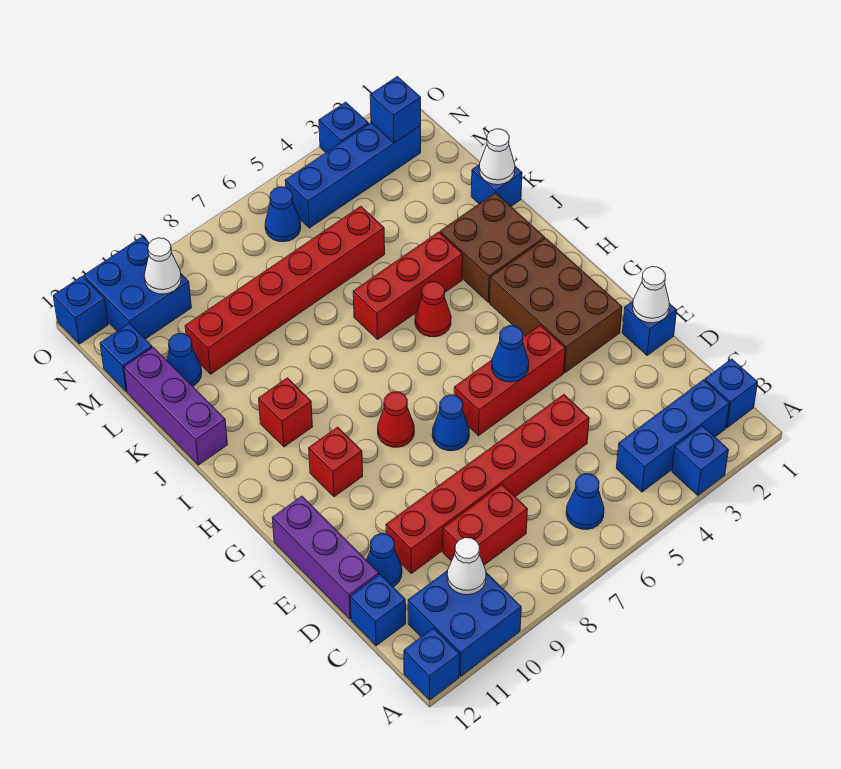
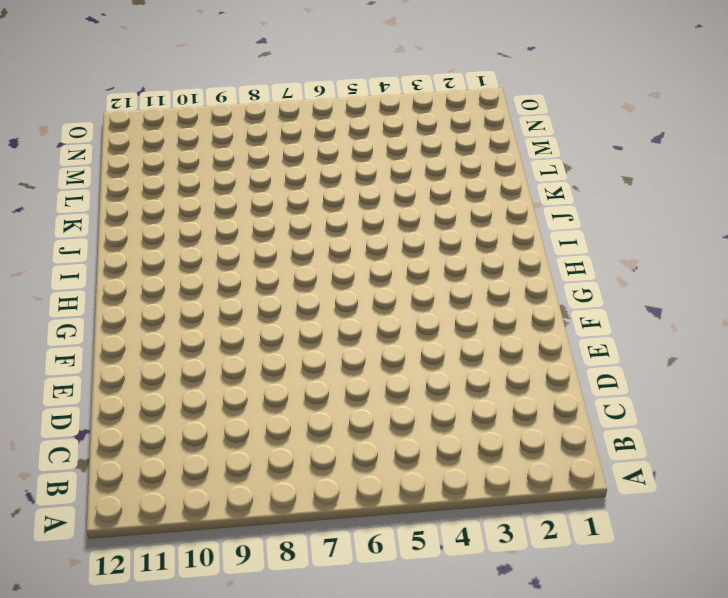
none -> blue brick A3 level 1
none -> blue brick A10:B11 level 1
none -> blue brick A12 level 1
none -> blue brick B1 level 1

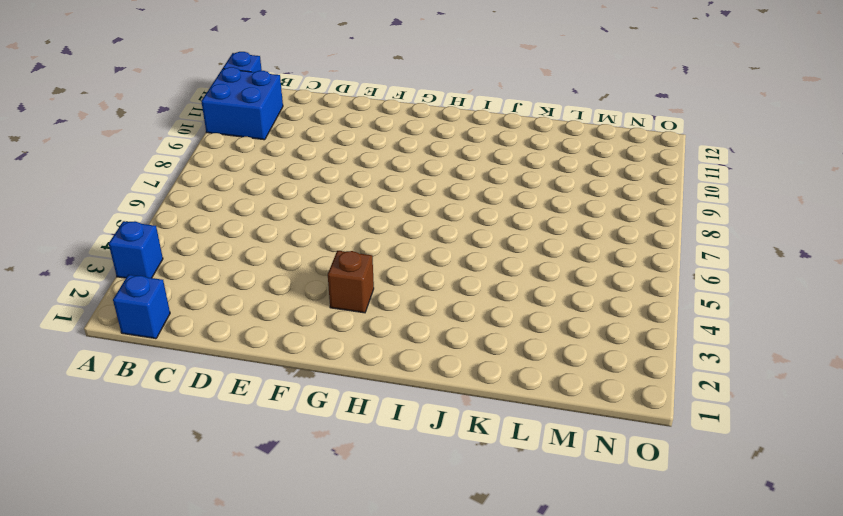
brown brick G3 level 1 -> brown brick F2:H3 level 1
none -> blue brick B2:B4 level 1
none -> blue cone B6 level 1
none -> red brick C8:C9 level 1
none -> blue brick C12 level 1

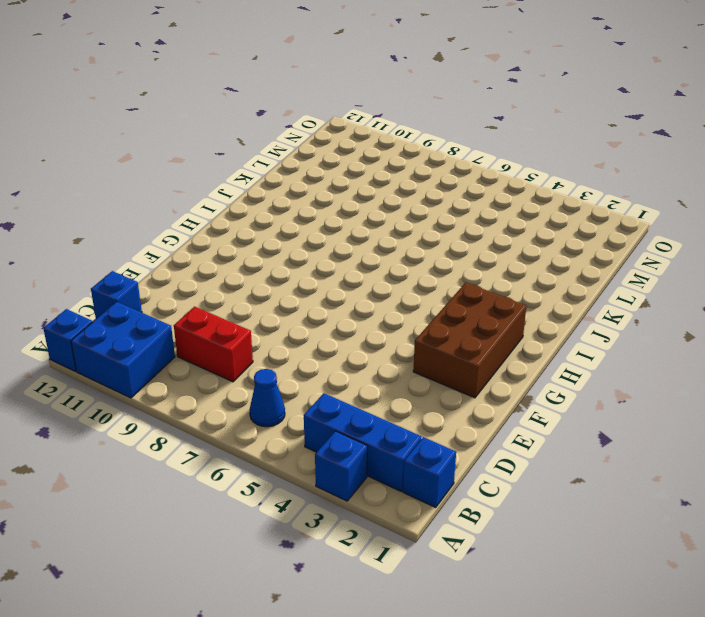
none -> red brick D5:D10 level 1
none -> blue cone D11 level 1
none -> purple brick D12:F12 level 1
none -> blue brick E1 level 1

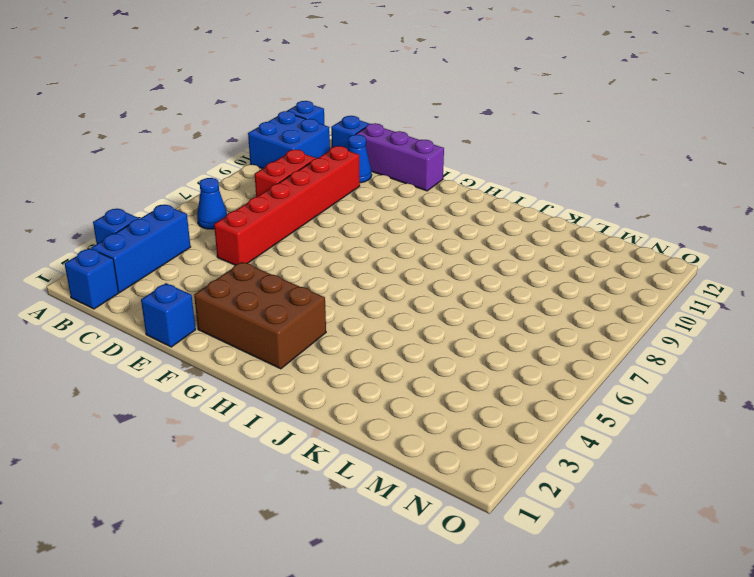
none -> red brick F4:F6 level 1
none -> blue cone F7 level 1
none -> red cone G8 level 1
none -> red brick G10 level 1

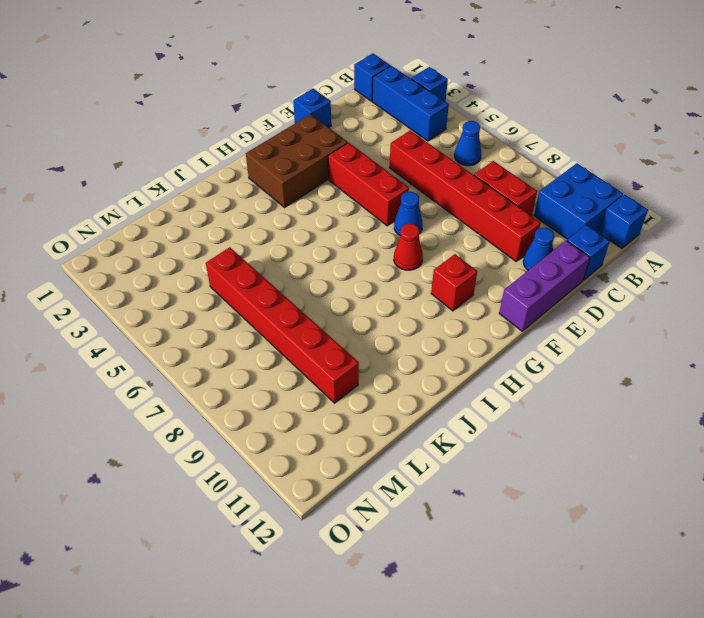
none -> brown brick I2:J3 level 1
none -> red cone I5 level 1
none -> red brick I10 level 1
none -> red brick J4:J6 level 1

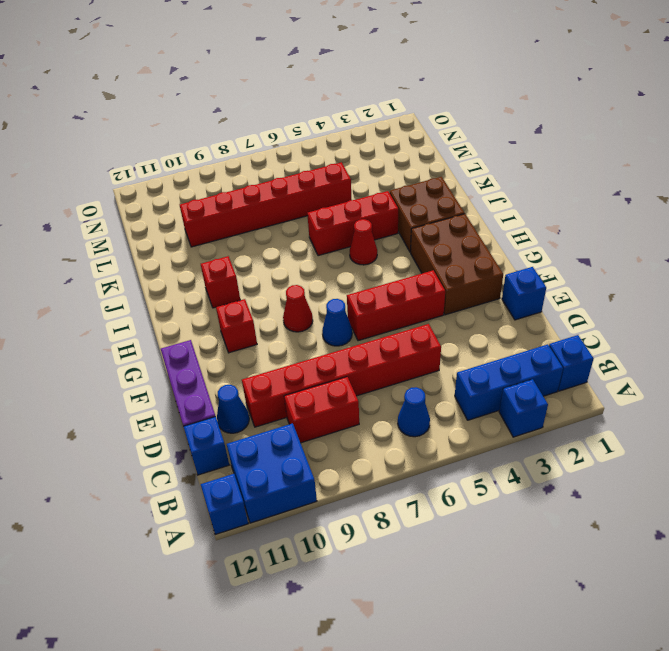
none -> purple brick J12:L12 level 1
none -> blue brick K1 level 1
none -> blue cone L11 level 1
none -> blue brick M12 level 1

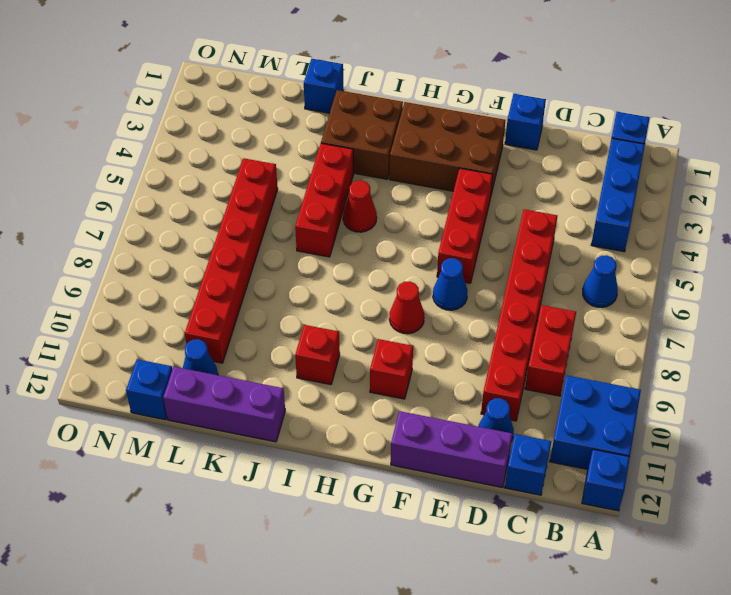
none -> blue brick A3 level 1
none -> blue brick N2:N5 level 1
none -> blue cone N6 level 1
none -> blue brick N10:O11 level 1

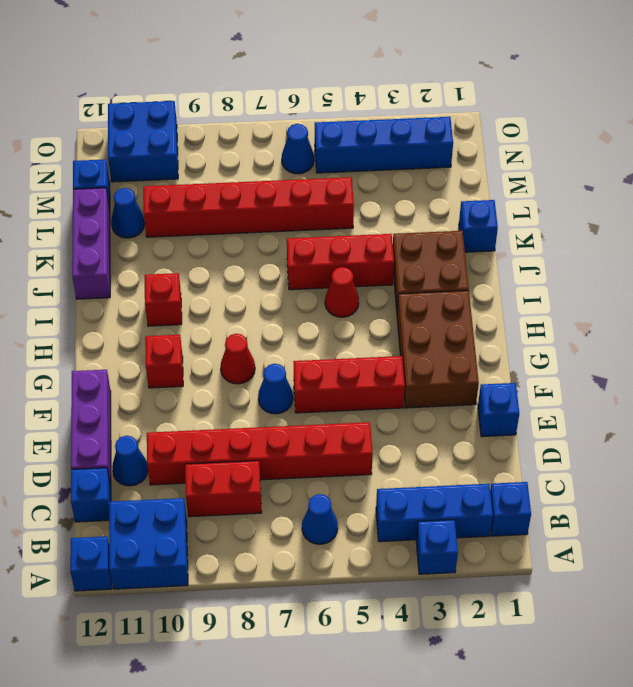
none -> blue brick O3 level 1
none -> blue brick O12 level 1
none -> white cone B10 level 2
none -> white cone E1 level 2

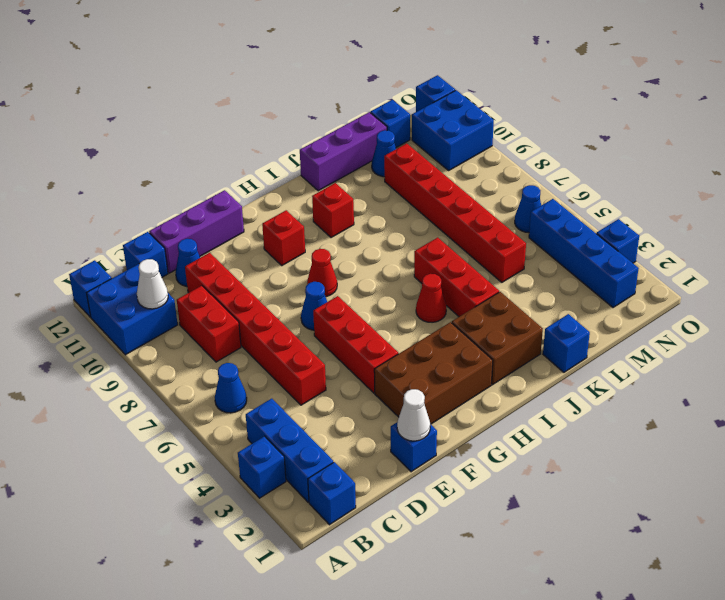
none -> blue cone F5 level 2
none -> white cone K1 level 2
none -> blue brick N2 level 2
none -> white cone N10 level 2

